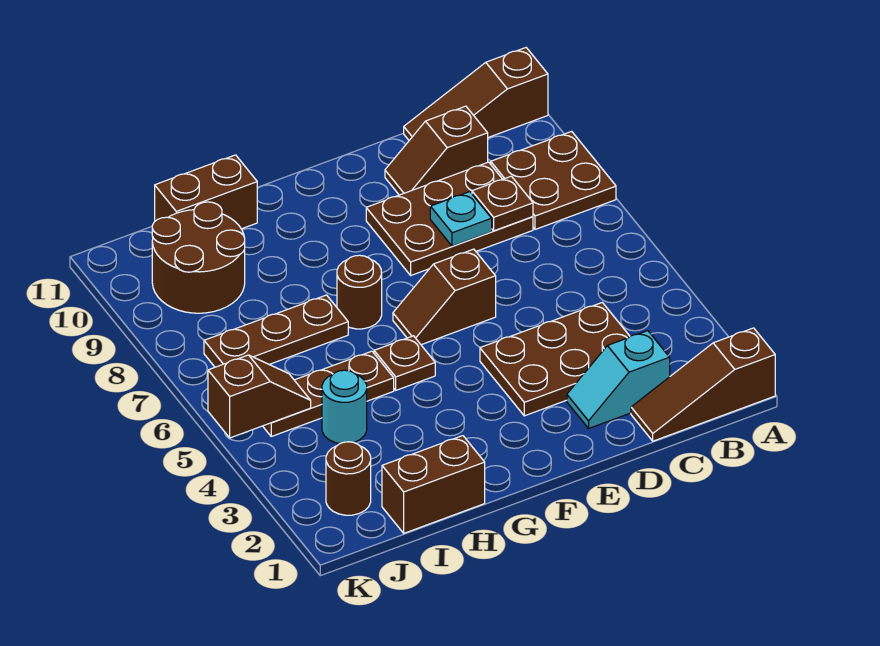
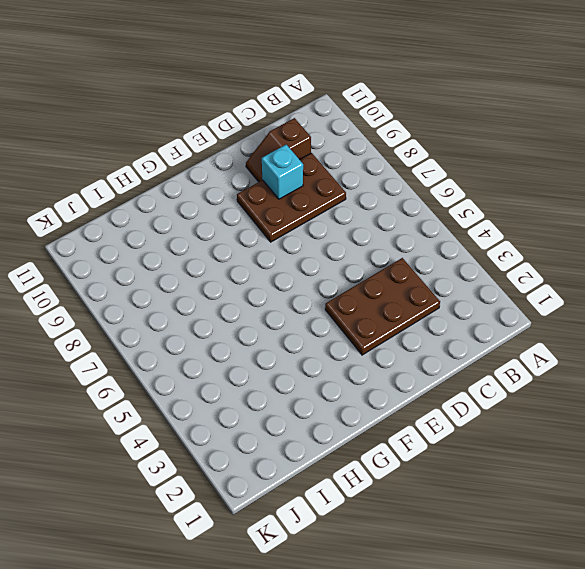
cyan brick D9 level 2 -> none
none -> brown slope A1:C1 level 1 top A
none -> brown plate A8:B9 level 1
none -> brown slope A11:C11 level 1 top A

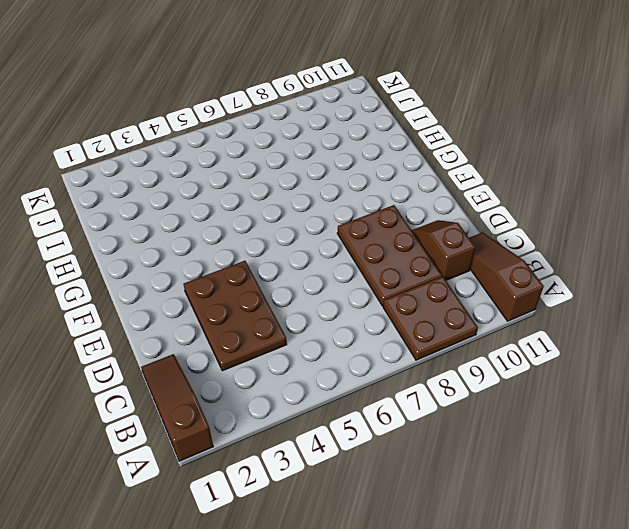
none -> cyan slope C2:D2 level 1 top C
none -> brown slope E6:F6 level 1 top E
none -> brown plate G5 level 1

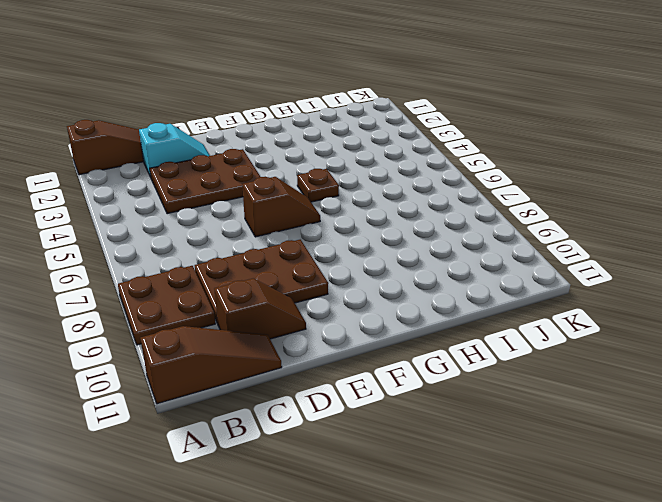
none -> brown round brick G7 level 1
none -> brown brick H1:I1 level 1
none -> brown plate H5:J5 level 1

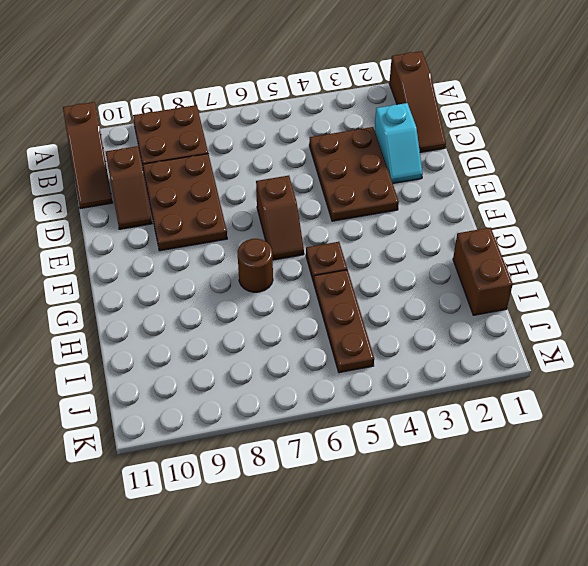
none -> brown plate H7:J7 level 1
none -> brown brick H11:I11 level 1
none -> cyan round brick I4 level 1

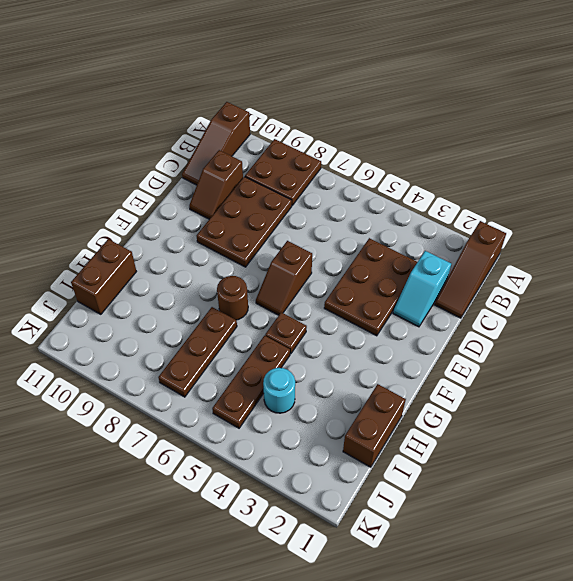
none -> brown round brick I9:J10 level 1
none -> brown round brick J2 level 1
none -> brown plate C8 level 2

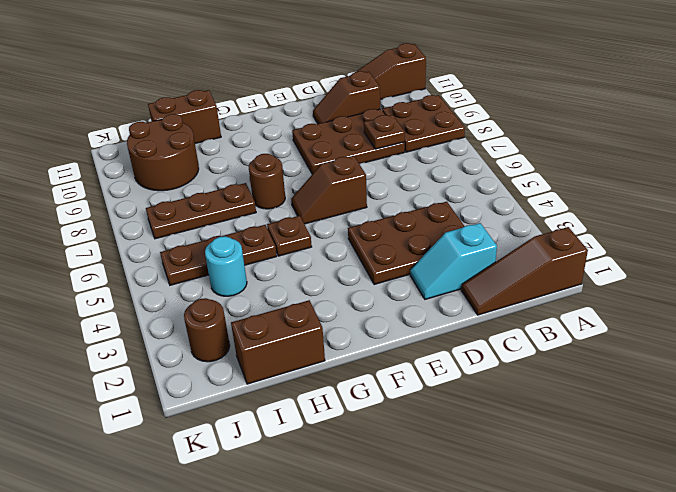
none -> cyan plate D8 level 2
none -> brown slope J5:K5 level 2 top K

